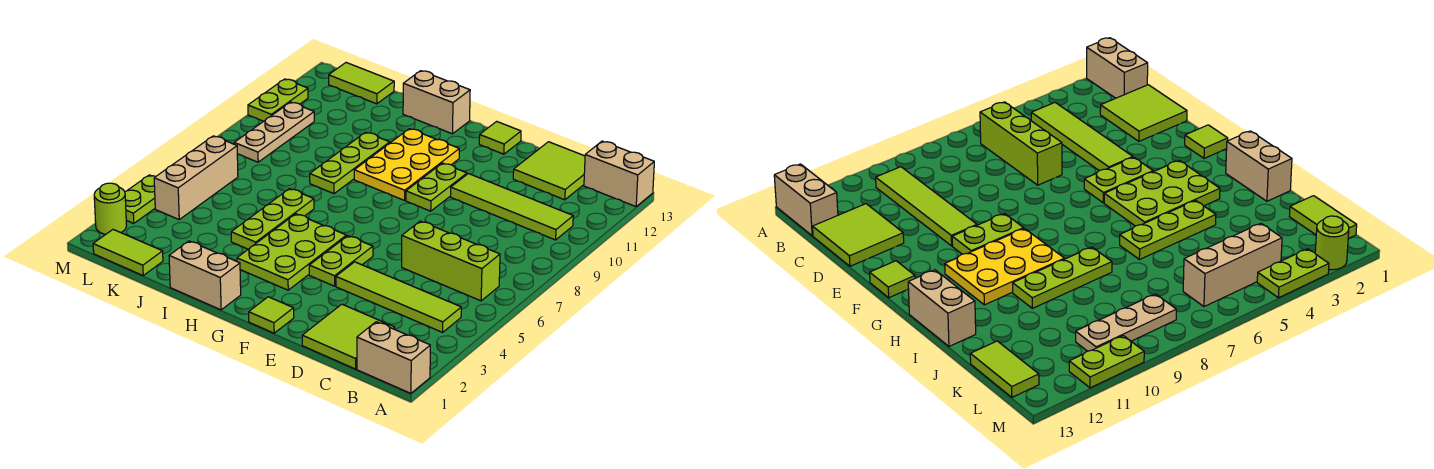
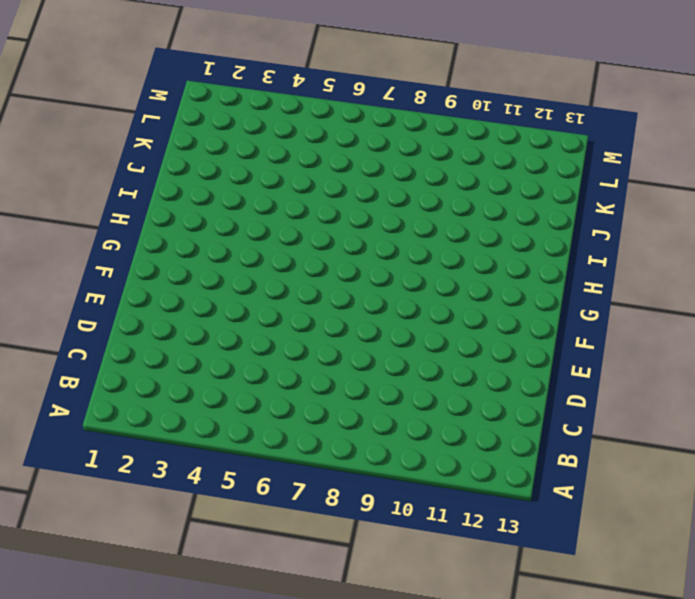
none -> tan brick A1:B1 level 1
none -> tan brick A13:B13 level 1
none -> lime tile B4:E4 level 1

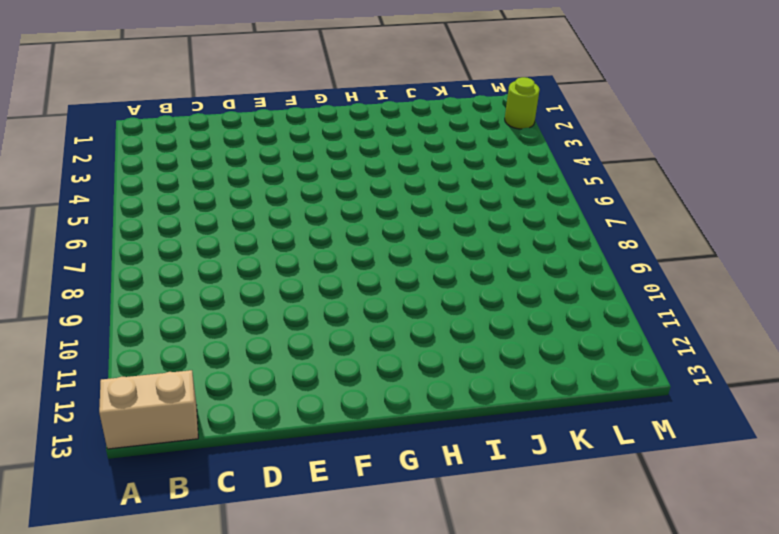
none -> tan brick A1:B1 level 1
none -> lime tile B4:E4 level 1
none -> lime brick B6:D6 level 1

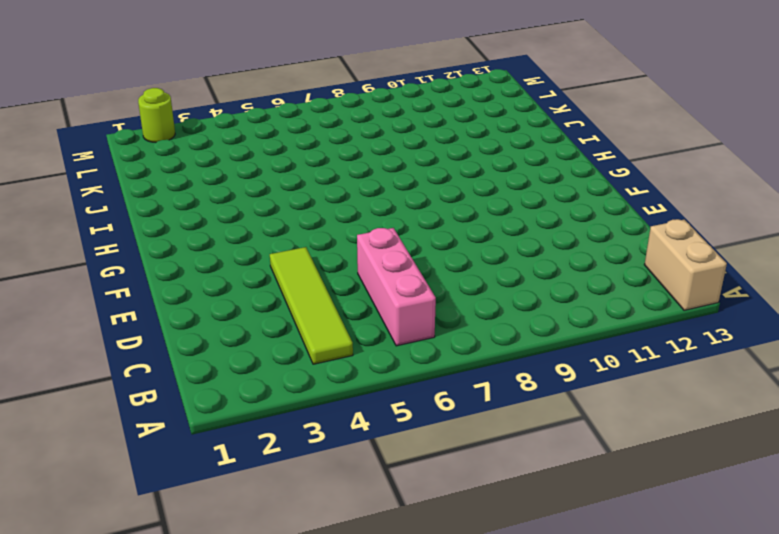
pink brick B6:D6 level 1 -> lime brick B6:D6 level 1
none -> tan brick A1:B1 level 1
none -> lime tile B10:E10 level 1
none -> lime tile C1:D2 level 1

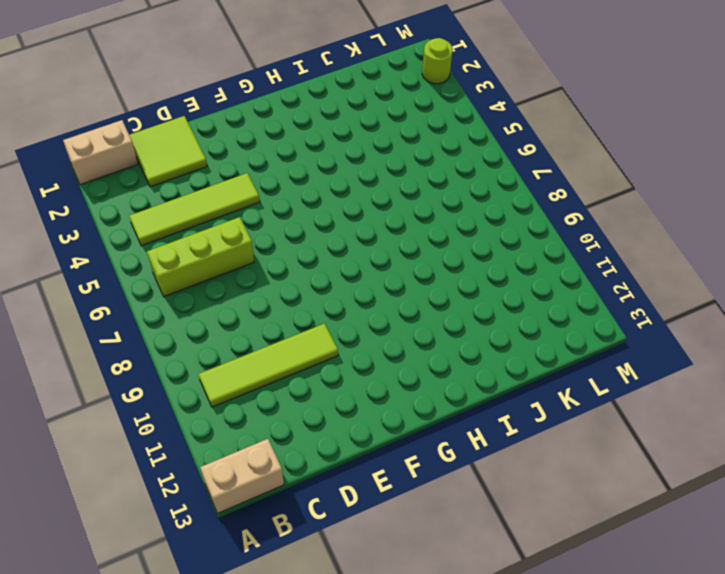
none -> lime tile C12:D13 level 1
none -> lime tile F1 level 1
none -> lime plate F4:F5 level 1

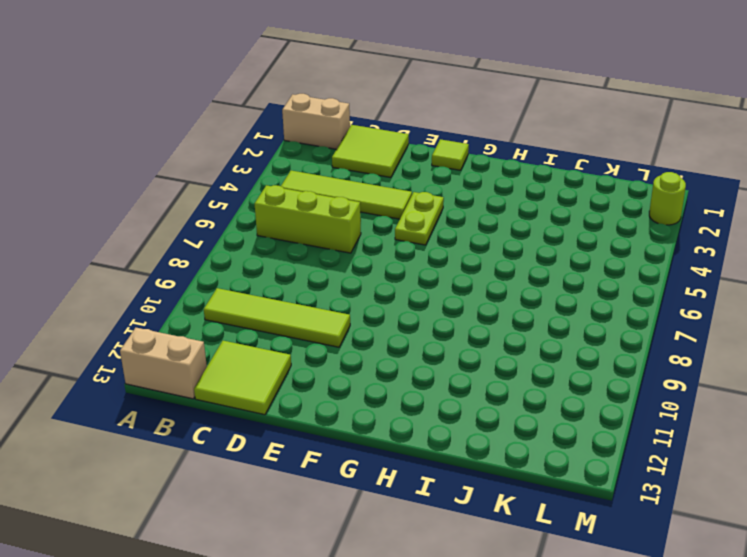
none -> lime plate F9:F10 level 1
none -> lime tile F13 level 1
none -> lime plate G3:H5 level 1

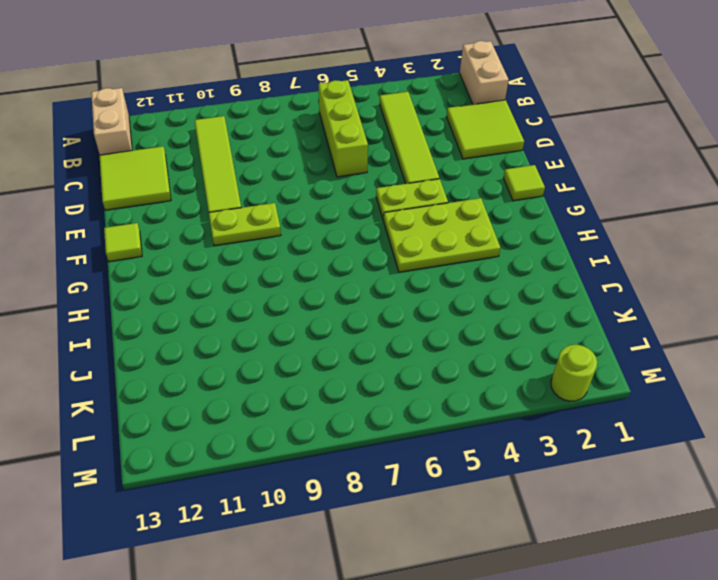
none -> yellow plate G9:H11 level 1
none -> tan brick H1:I1 level 1
none -> tan brick H13:I13 level 1

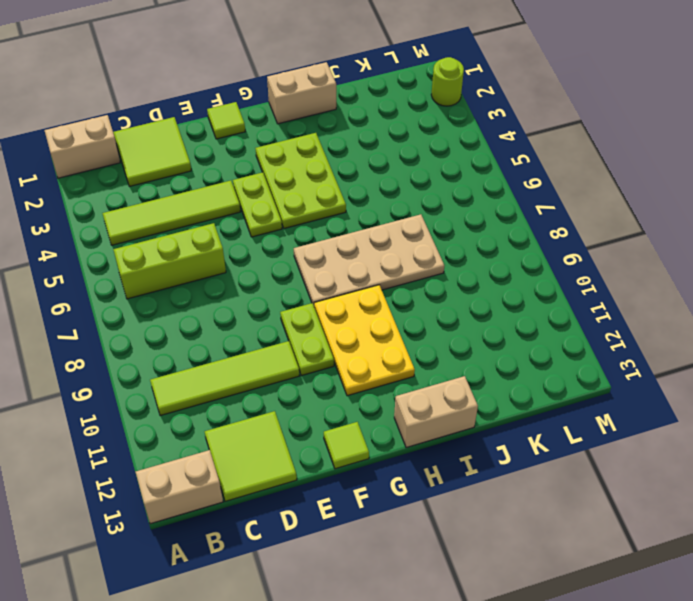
tan plate G7:J8 level 1 -> lime plate I8:I10 level 1
none -> lime plate I4:I6 level 1
none -> lime tile K1:L1 level 1
none -> lime tile K13:L13 level 1

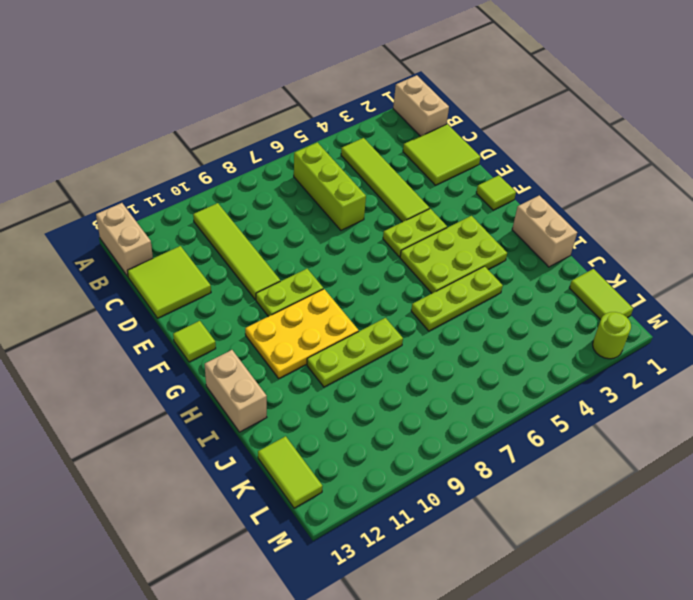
none -> tan brick L4:L6 level 1
none -> tan plate L8:L10 level 1
none -> lime plate M3:M4 level 1

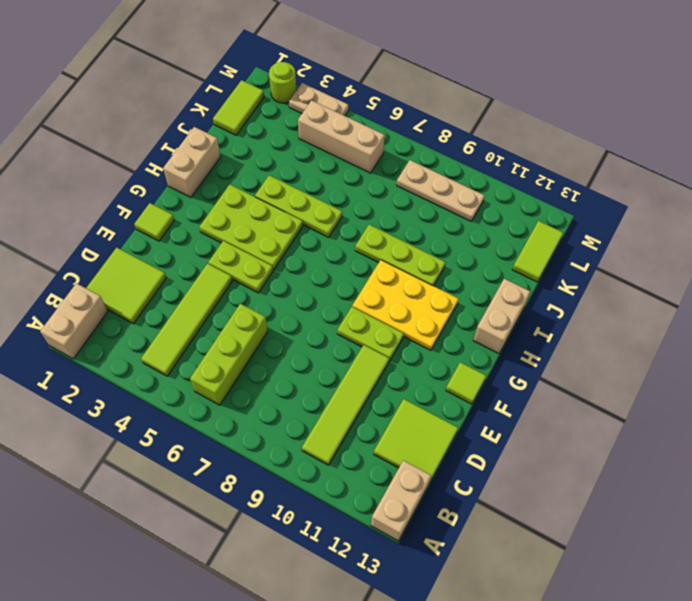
tan plate M3:M4 level 1 -> lime plate M3:M4 level 1
none -> lime plate M10:M11 level 1

